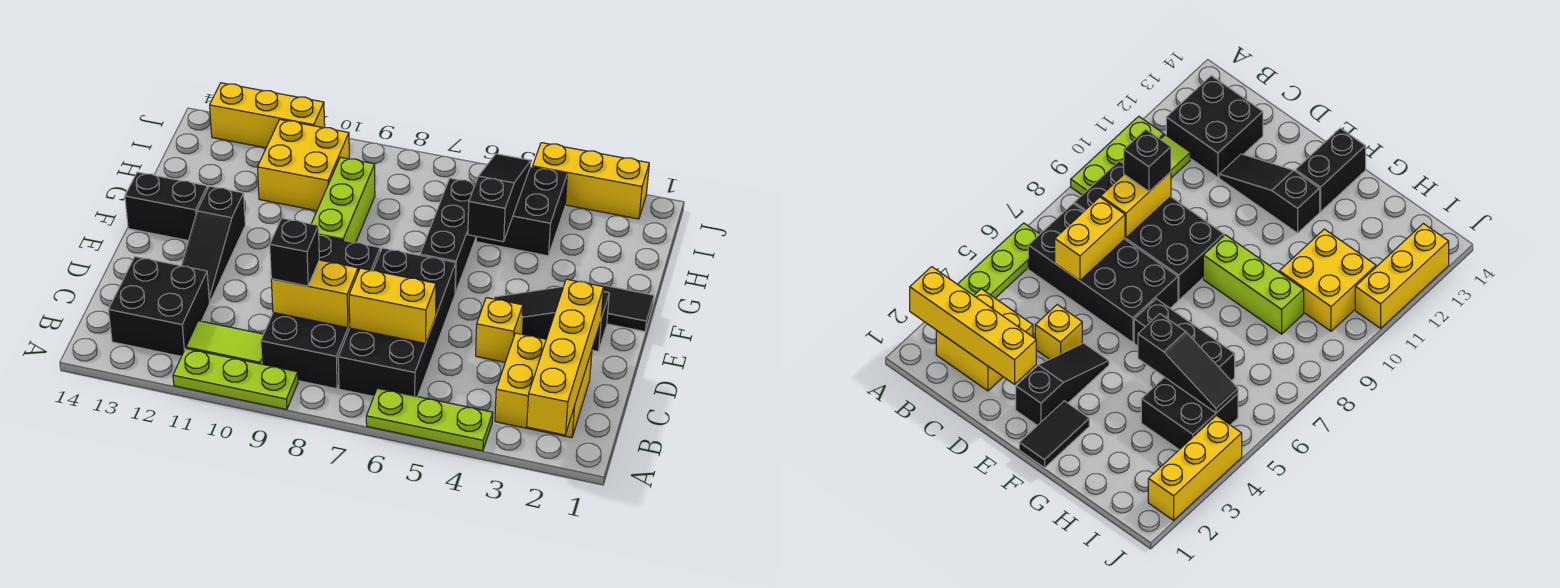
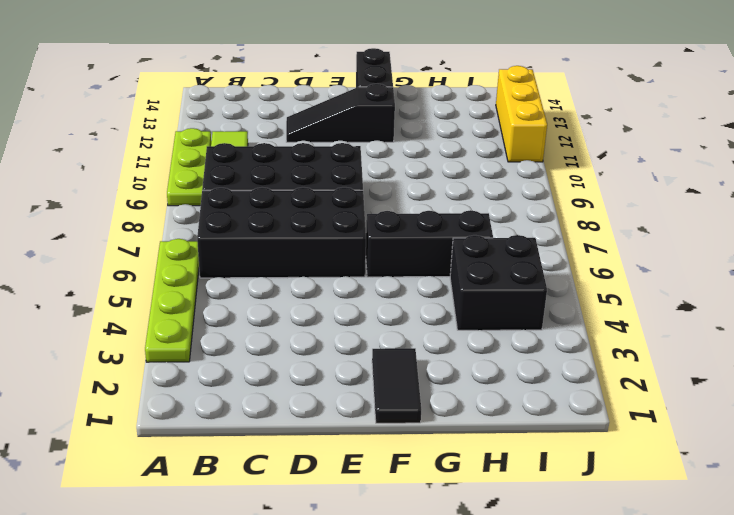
lime plate A3:A6 level 1 -> lime plate A4:A6 level 1
none -> yellow brick B2:C3 level 1
none -> black brick B12:C13 level 1
none -> yellow brick D4 level 1

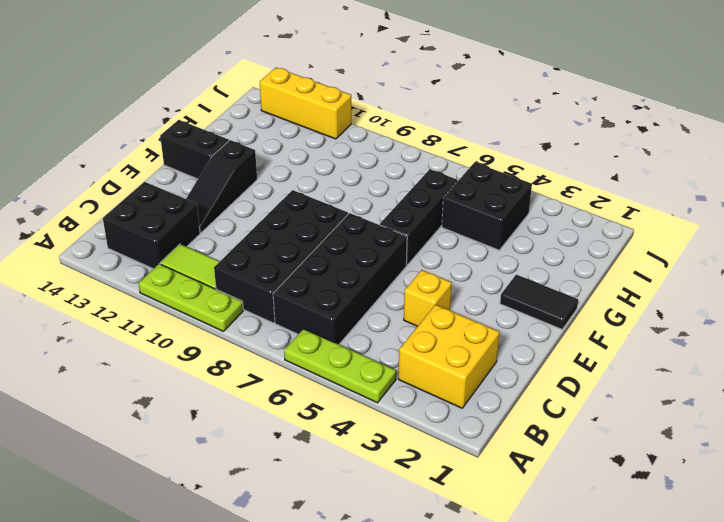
none -> black slope E2:E4 level 1 top 2
none -> lime brick F9:H9 level 1
none -> yellow brick H10:I11 level 1

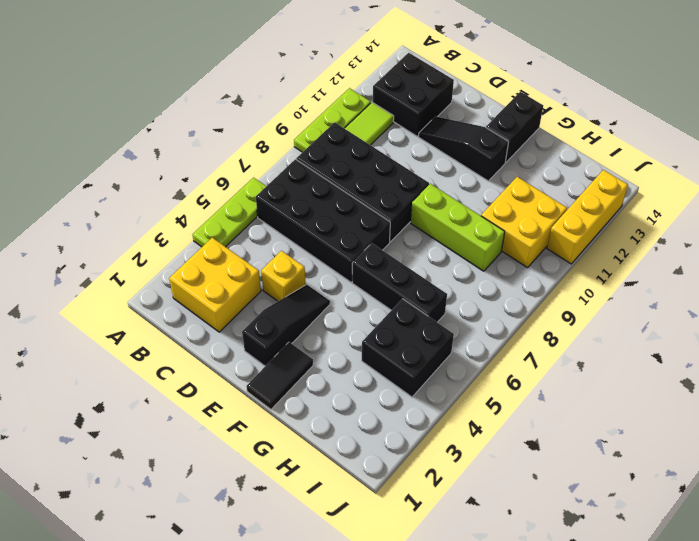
none -> yellow brick J2:J4 level 1
none -> yellow brick A2:D2 level 2
none -> yellow brick C6:C7 level 2

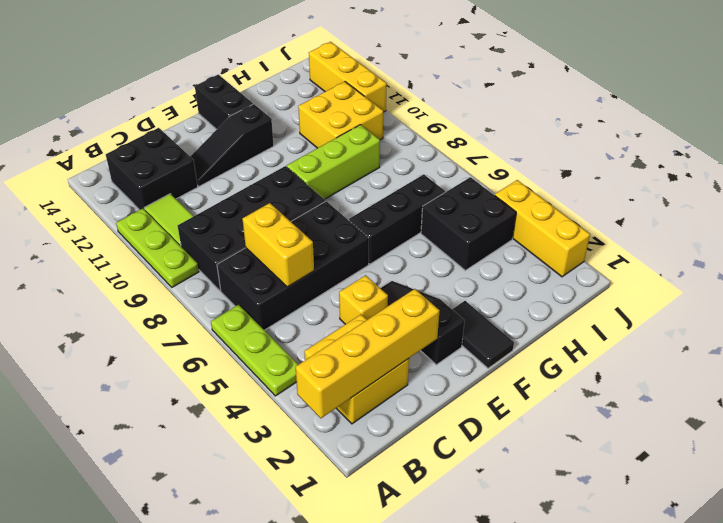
none -> yellow brick C8:C9 level 2
none -> black slope G5:I5 level 2 top G
none -> black brick C9 level 3

